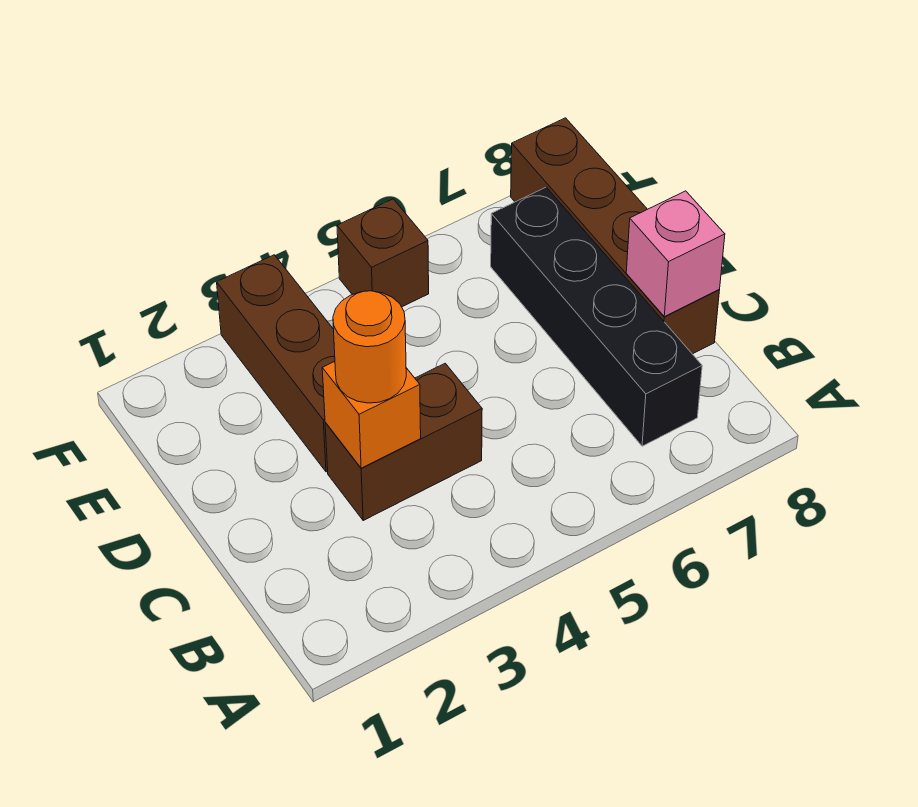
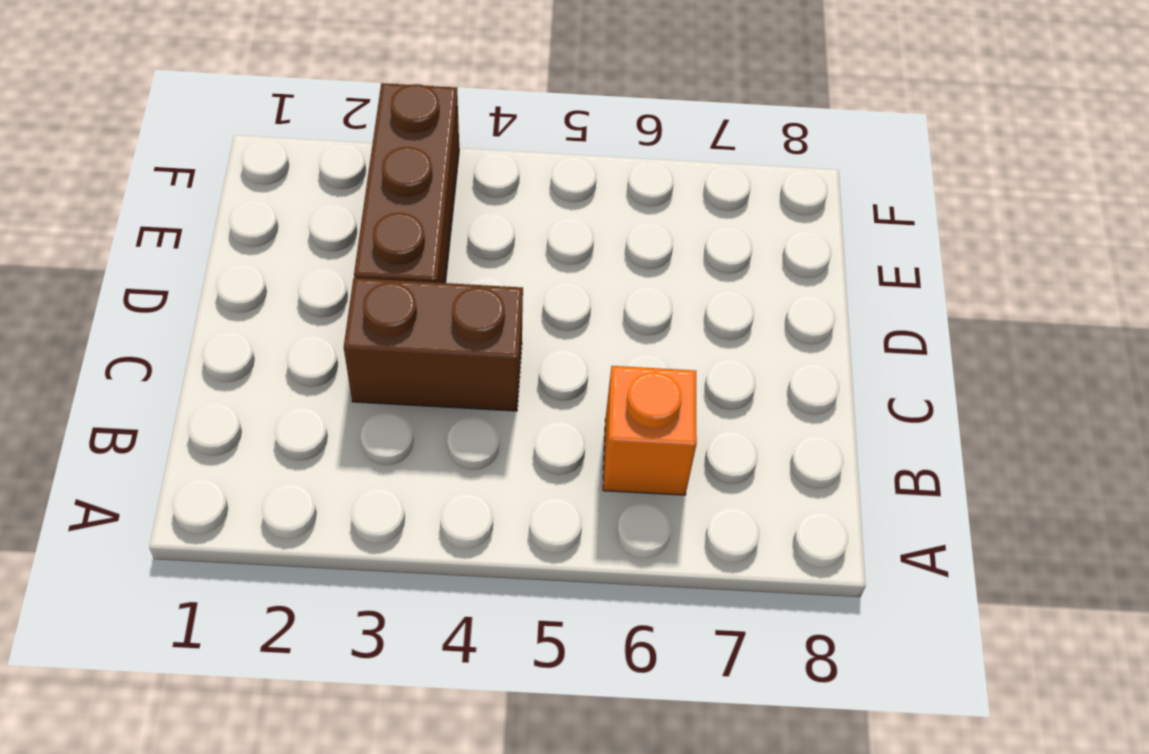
orange brick B6 level 1 -> orange brick C3 level 2
none -> black brick B7:E7 level 1
none -> brown brick C8:F8 level 1

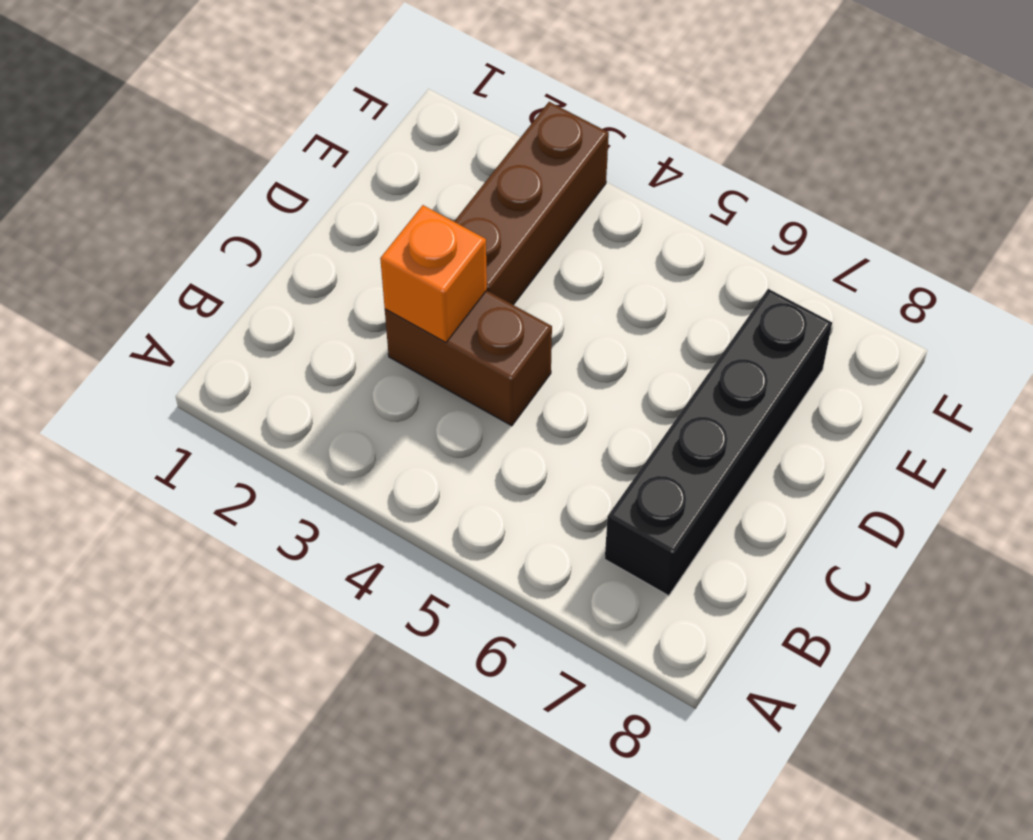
none -> brown brick C8:F8 level 1
none -> brown brick F5 level 1

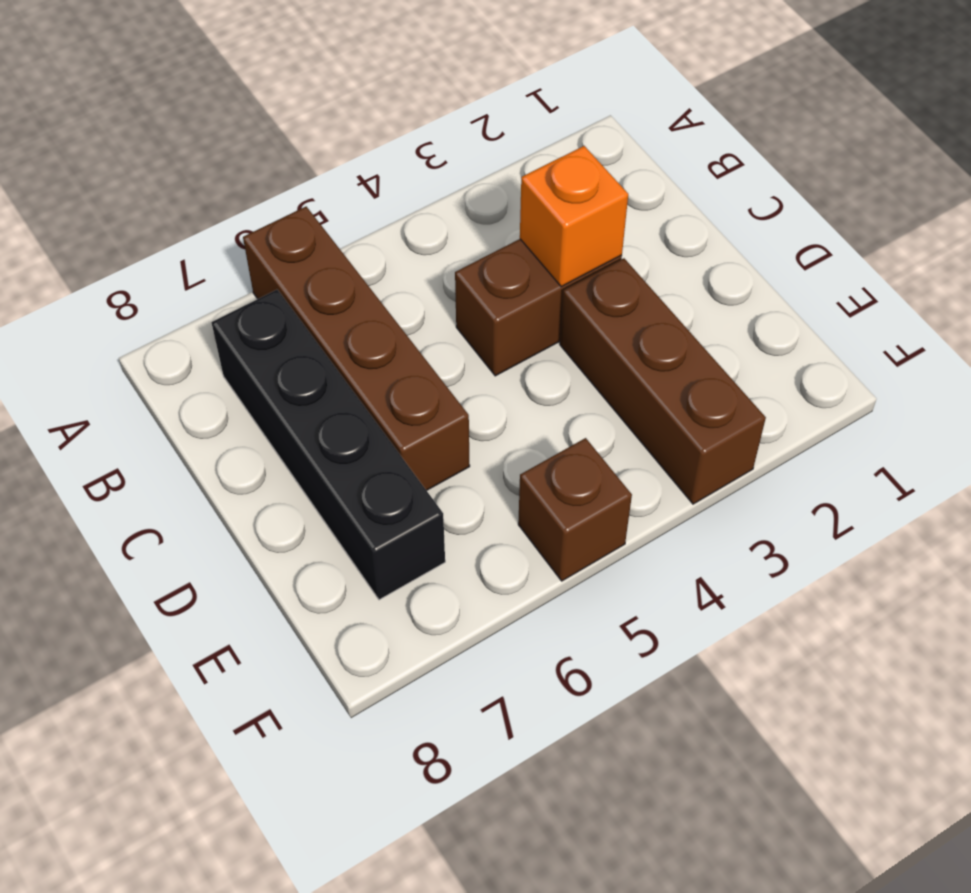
brown brick A6:D6 level 1 -> brown brick C8:F8 level 1
none -> pink brick C8 level 2
none -> orange round brick C3 level 3

